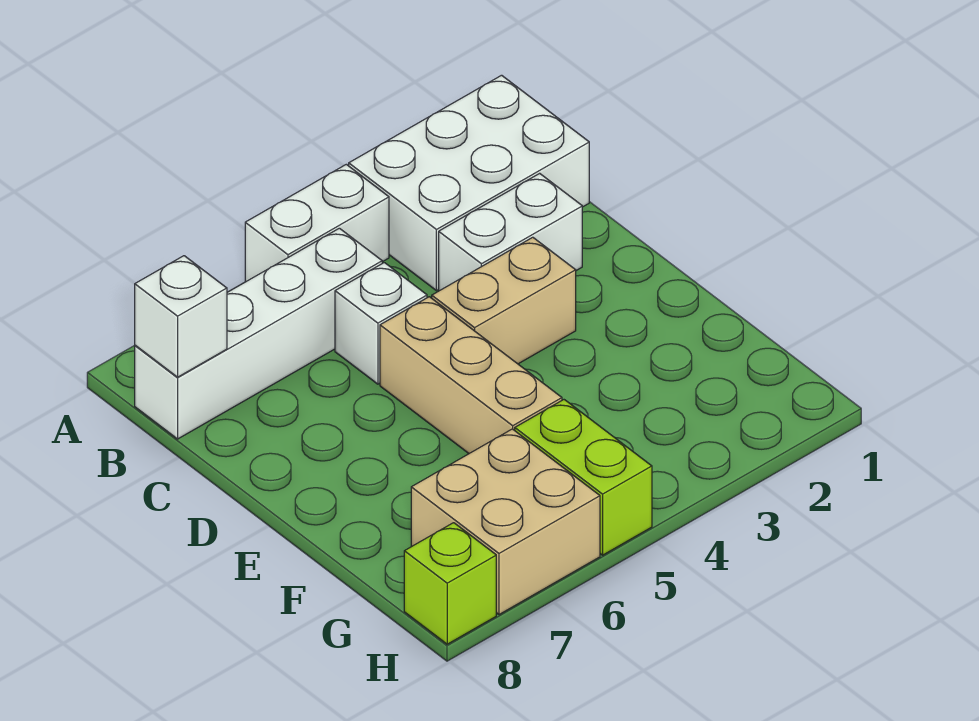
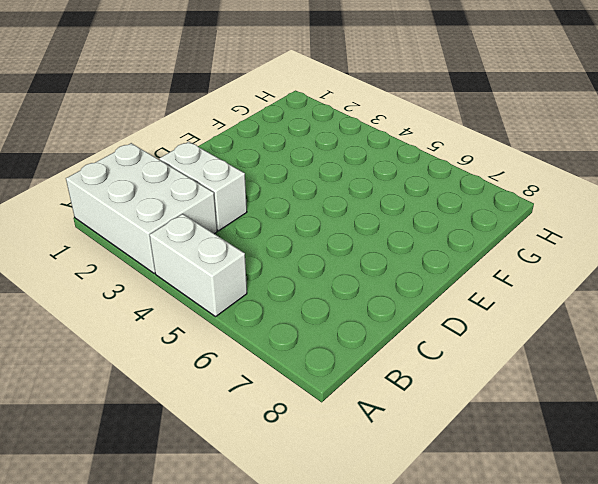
none -> white brick B5:B8 level 1
none -> white brick C5 level 1

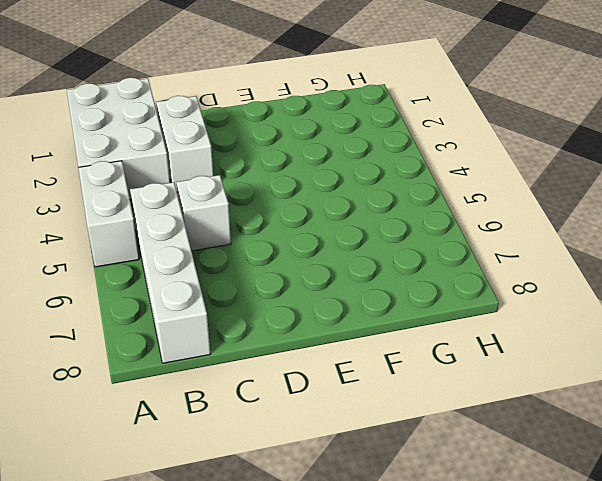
none -> tan brick D3:D4 level 1
none -> tan brick D5:F5 level 1

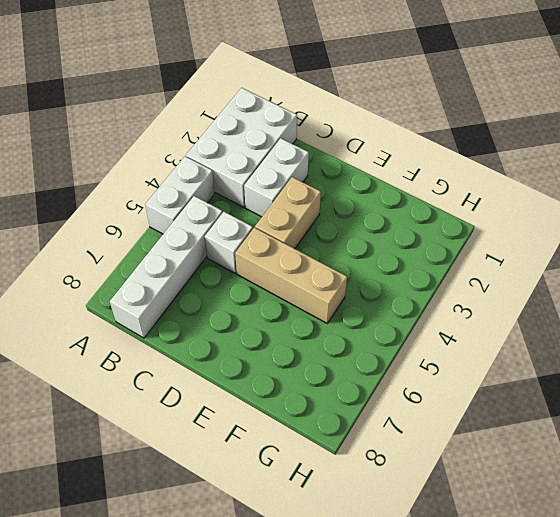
none -> lime brick G5:H5 level 1
none -> tan brick G6:H7 level 1

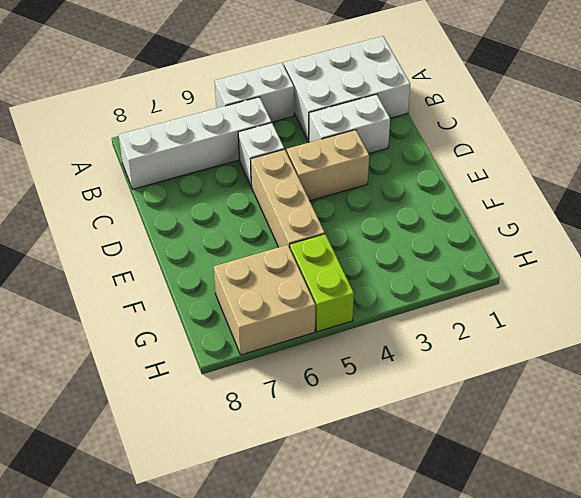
none -> lime brick H8 level 1
none -> white brick B8 level 2

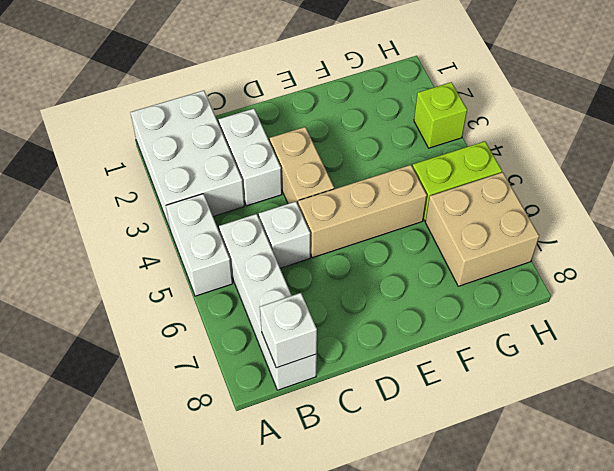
lime brick H3 level 1 -> lime brick H8 level 1

